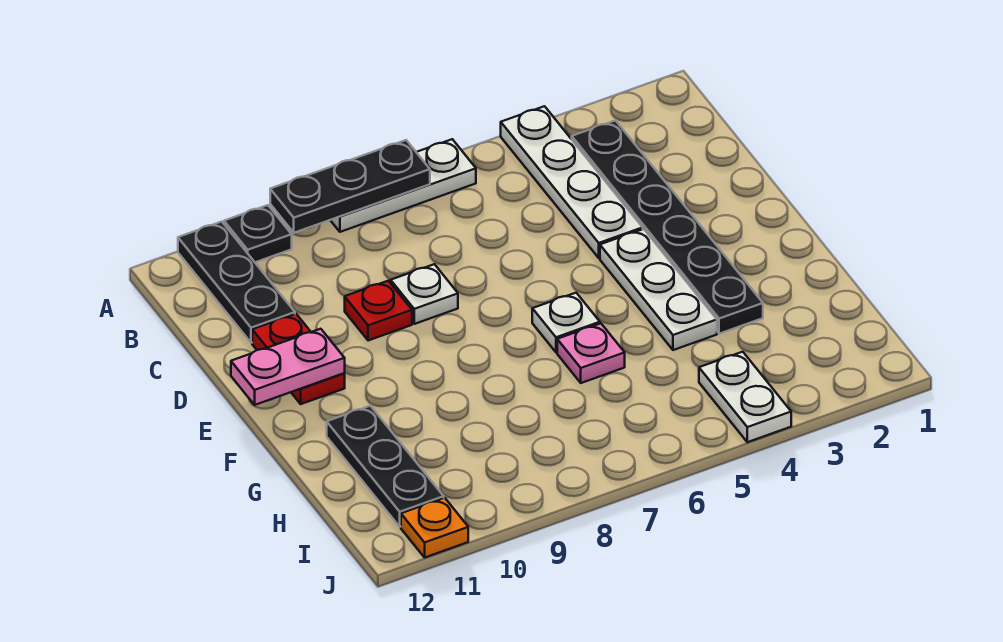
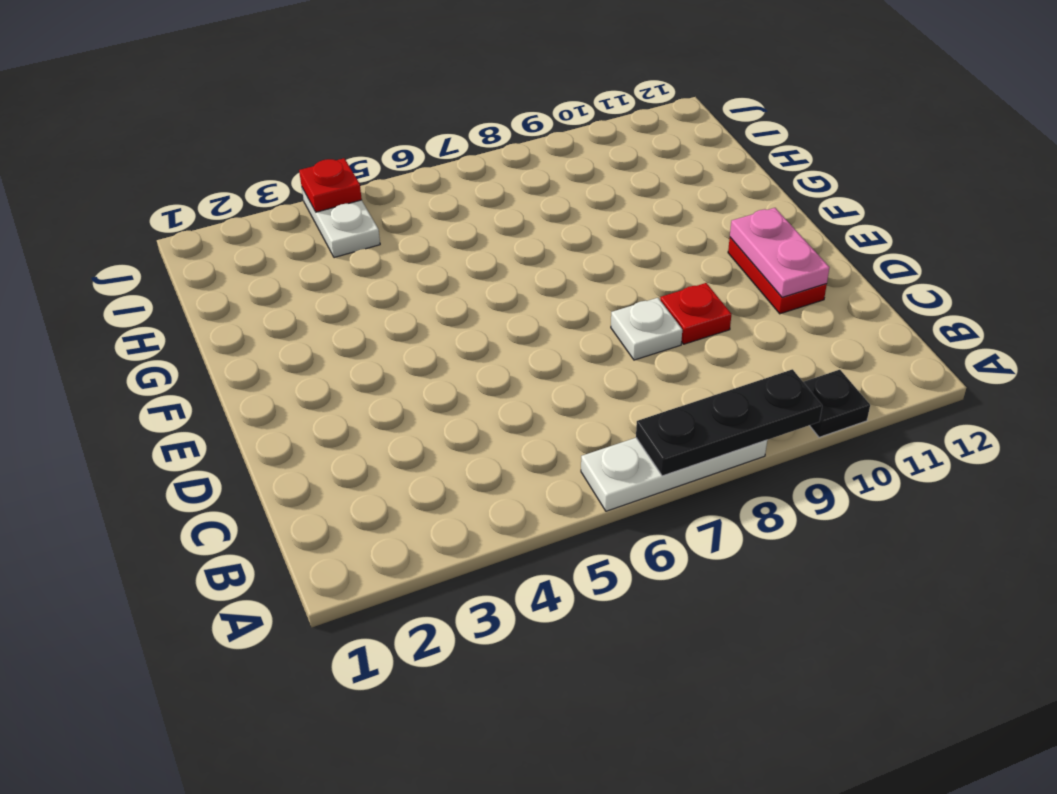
pink plate D11:E11 level 2 -> pink plate E11:E12 level 2
red plate J4 level 2 -> none
none -> white plate A4:D4 level 1
none -> black plate A11:C11 level 1
none -> black plate B3:G3 level 1

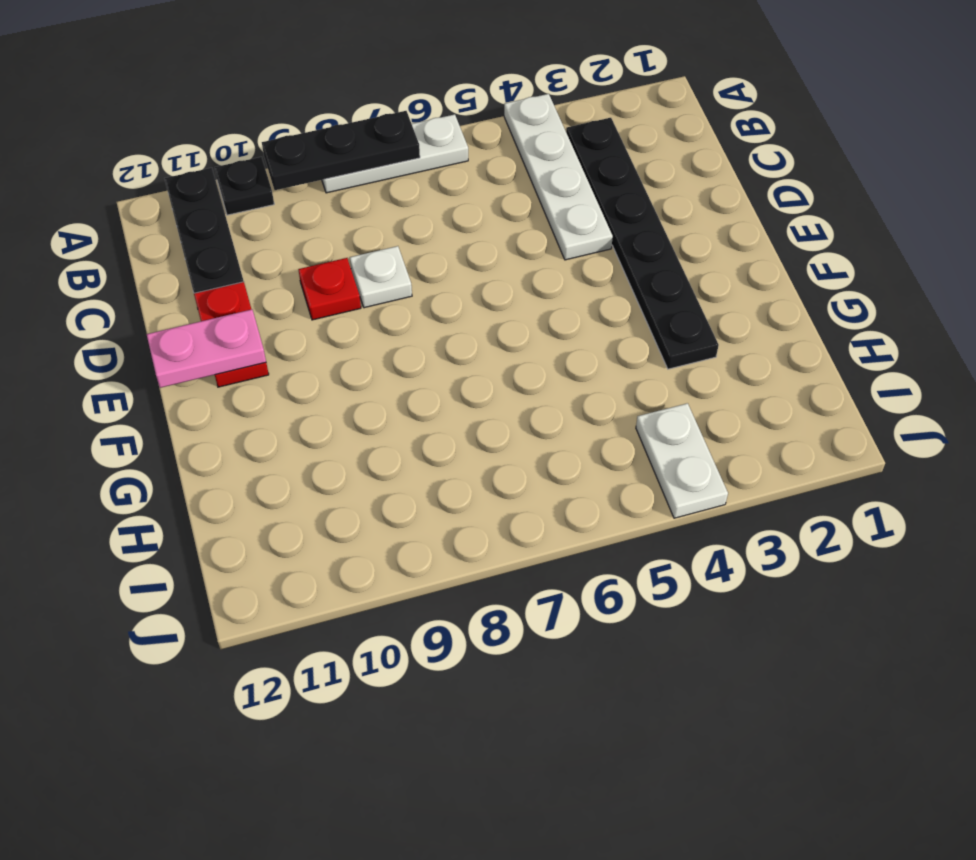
none -> white plate E4:G4 level 1
none -> white plate F6 level 1
none -> pink plate G6 level 1

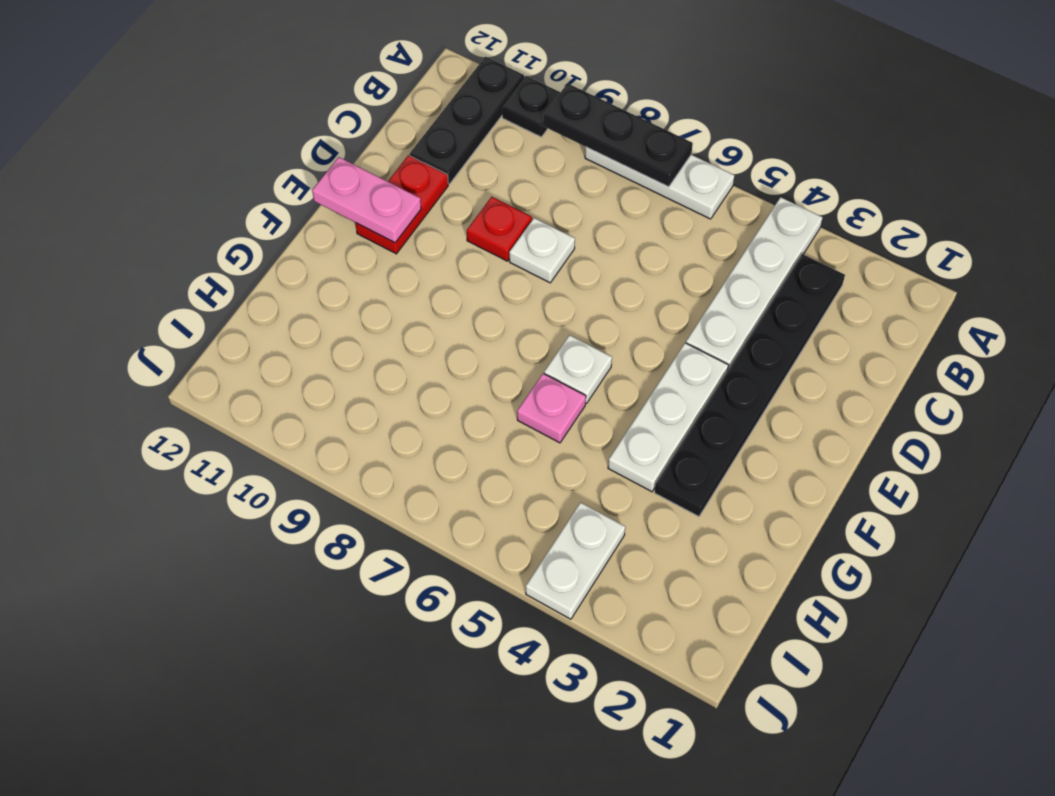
none -> black plate G11:I11 level 1
none -> orange plate J11 level 1

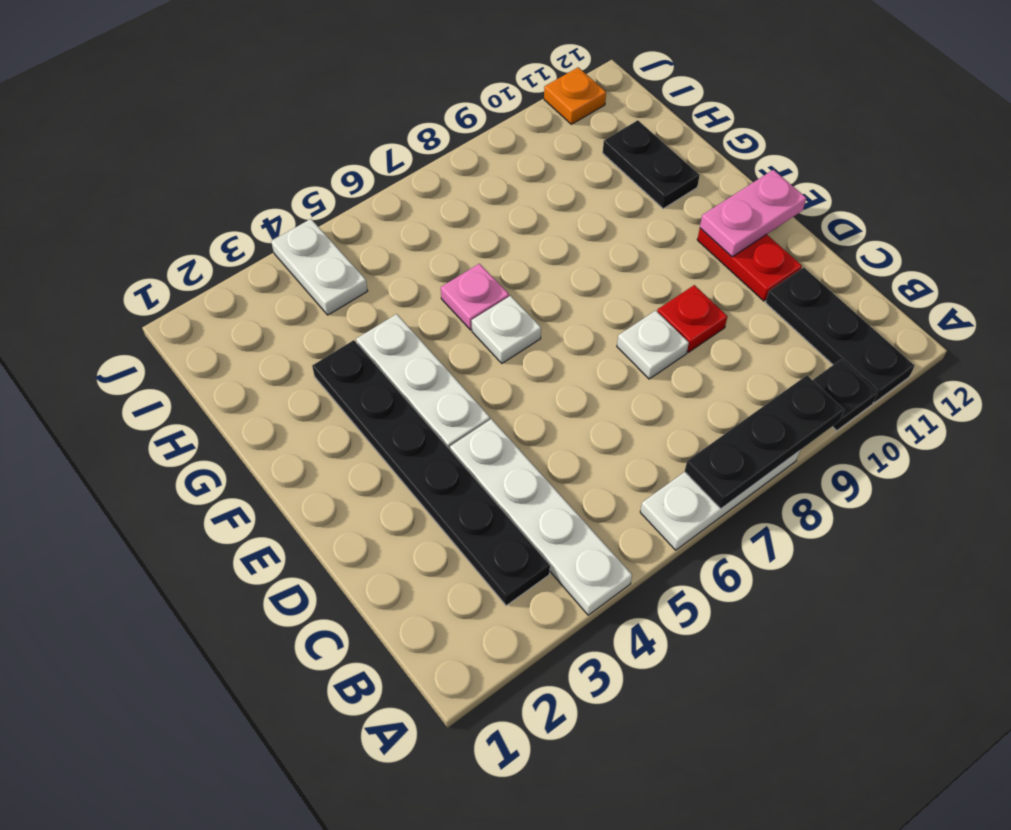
black plate G11:H11 level 1 -> black plate G11:I11 level 1

